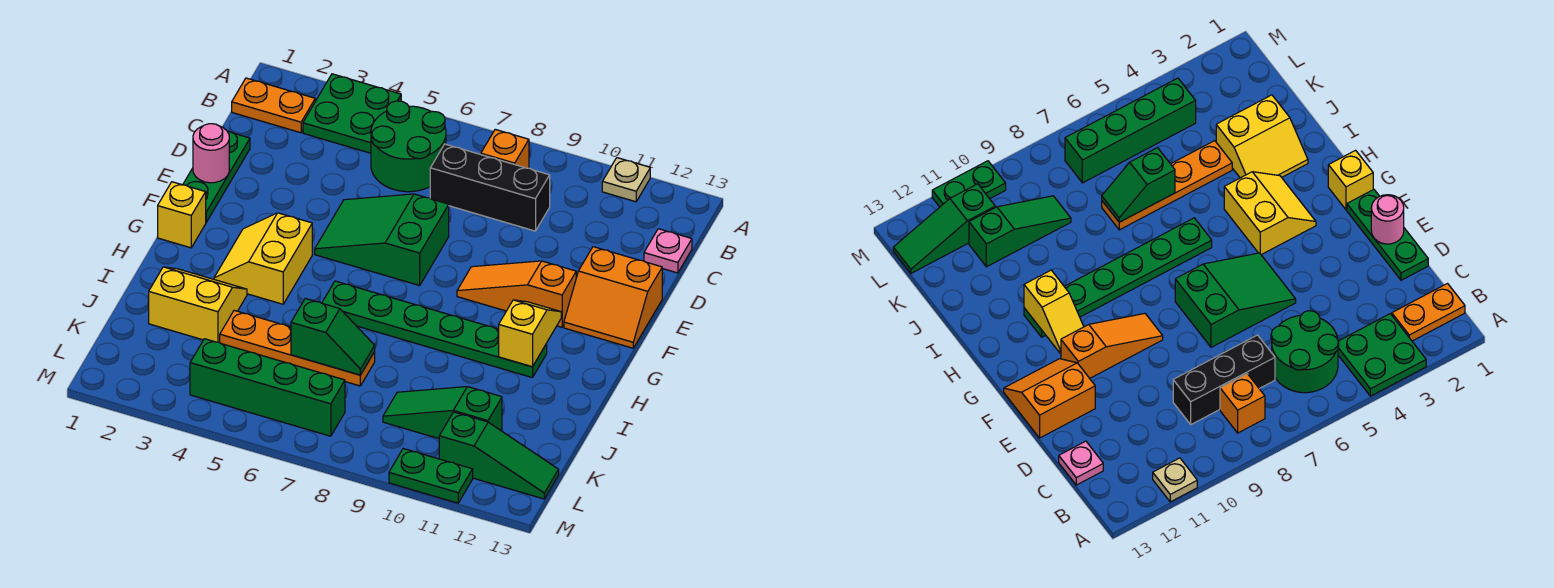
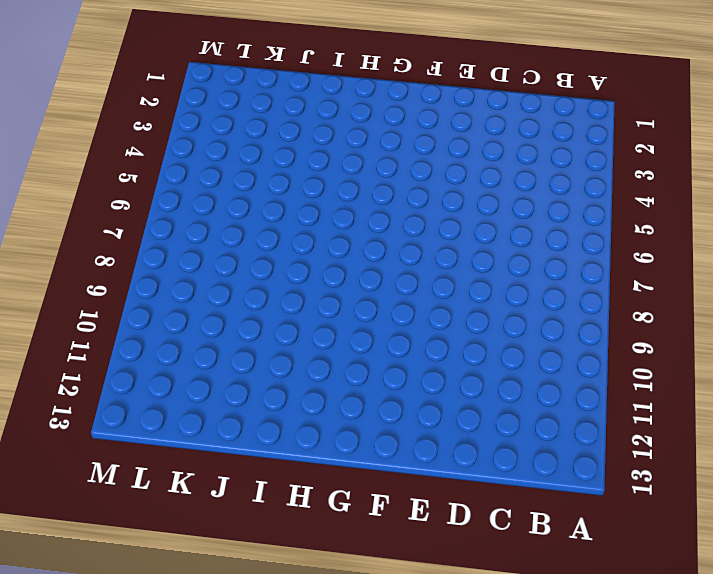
none -> green plate A3:B4 level 1
none -> tan plate A11 level 1
none -> orange plate B1:B2 level 1

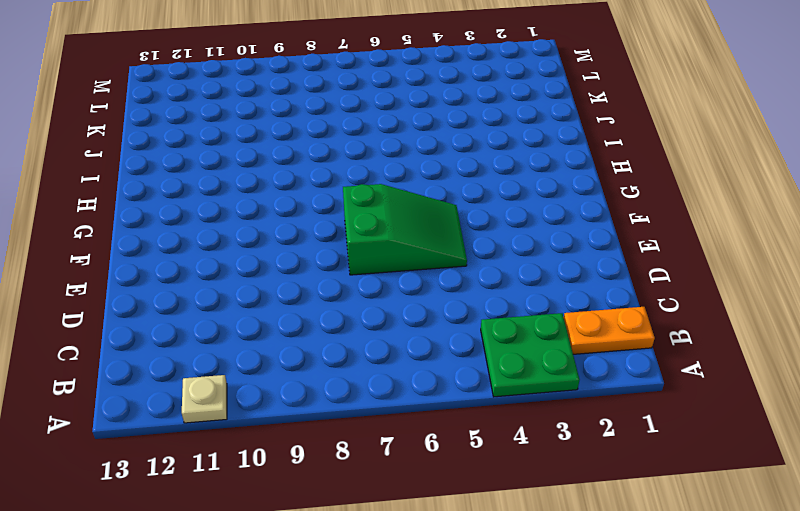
none -> green round brick B5:C6 level 1
none -> orange brick B8 level 1
none -> black brick C7:C9 level 1

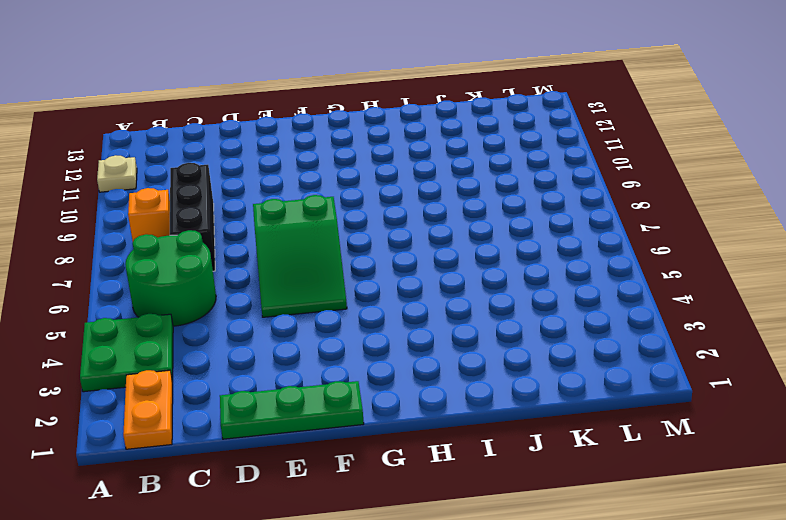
none -> pink plate C13 level 1
none -> orange slope E12:F13 level 1 top E
none -> orange slope F9:F11 level 1 top 11

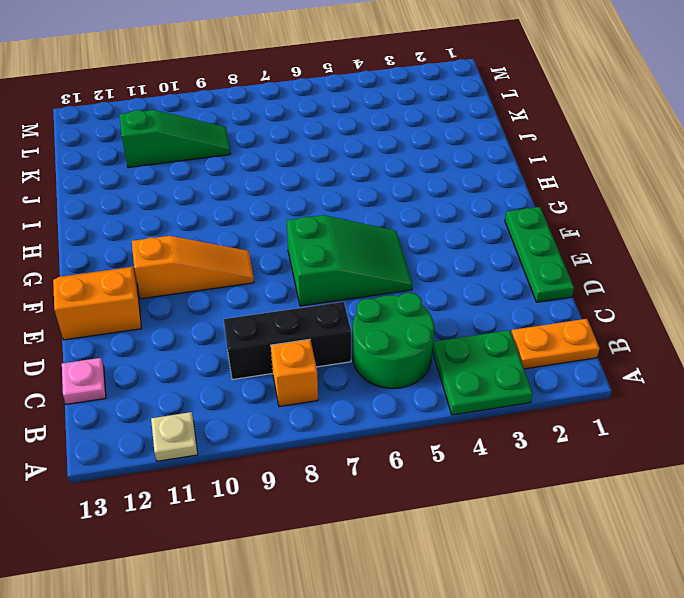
none -> yellow brick G1 level 1
none -> yellow slope G3:H4 level 1 top 4
none -> green plate H6:H11 level 1

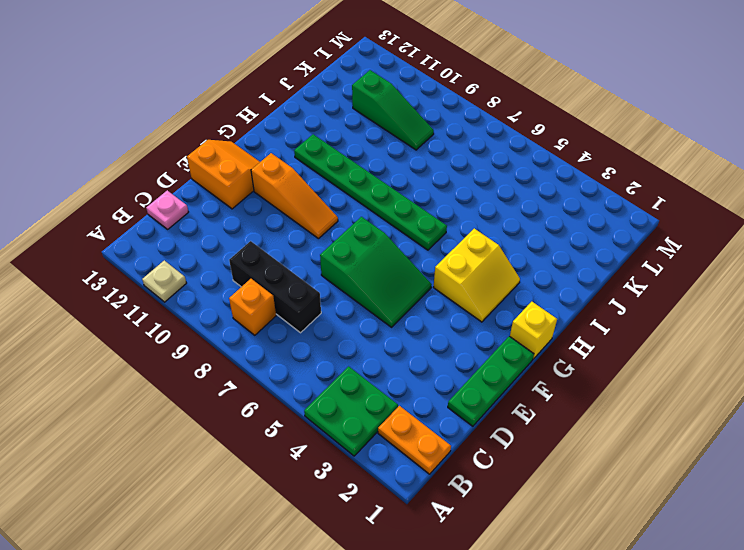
none -> green round brick B5:C6 level 1
none -> yellow slope I2:J3 level 1 top J
none -> orange plate J4:J7 level 1

